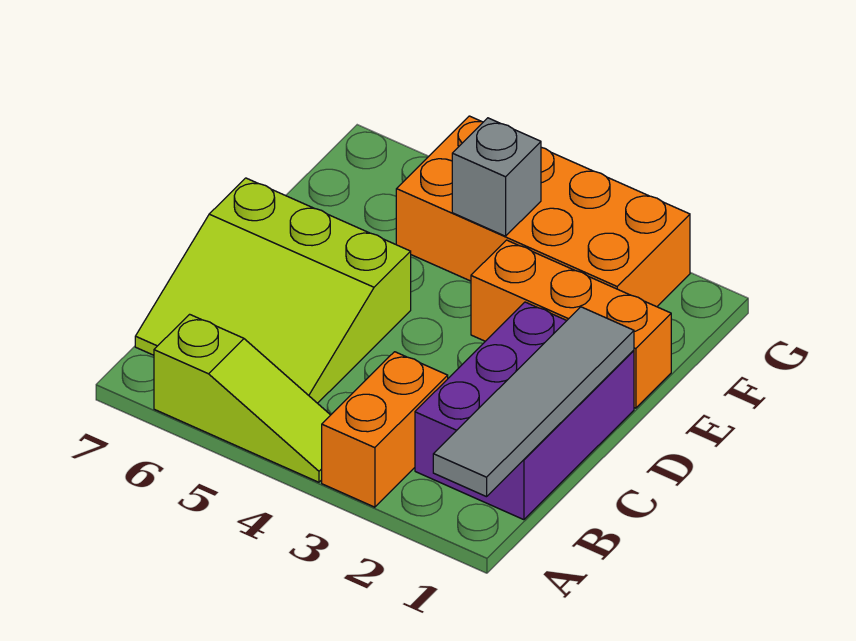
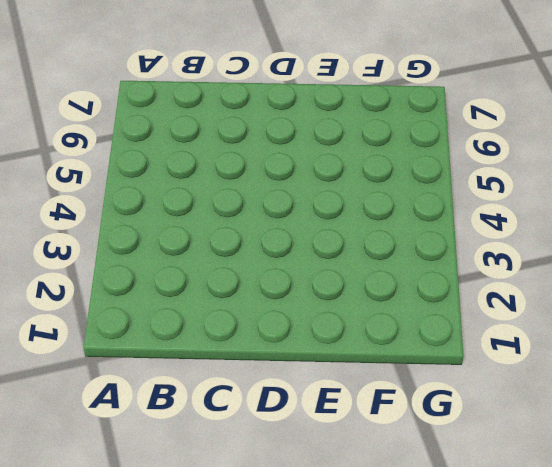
none -> orange brick A3:B3 level 1
none -> lime slope A4:A6 level 1 top 6

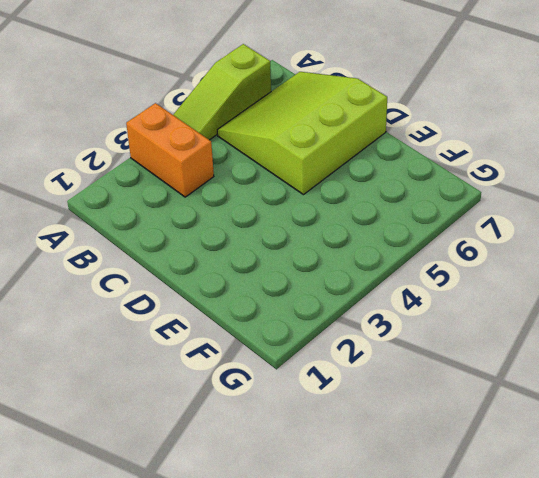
none -> purple brick B1:D2 level 1
none -> orange brick E1:E3 level 1

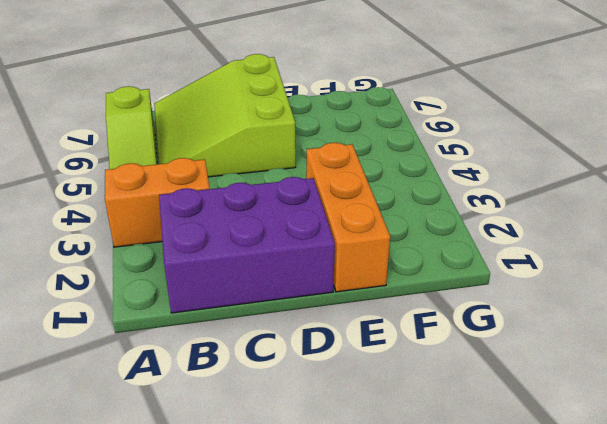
none -> orange brick F2:G5 level 1
none -> grey tile A1:D1 level 2

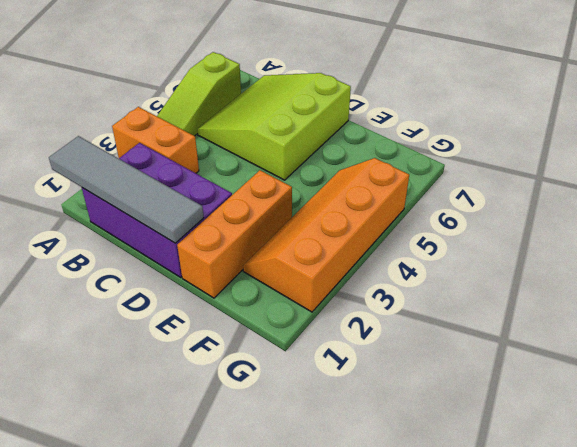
orange slope F2:G5 level 1 top G -> orange brick F2:G5 level 1
none -> grey brick F4 level 2

